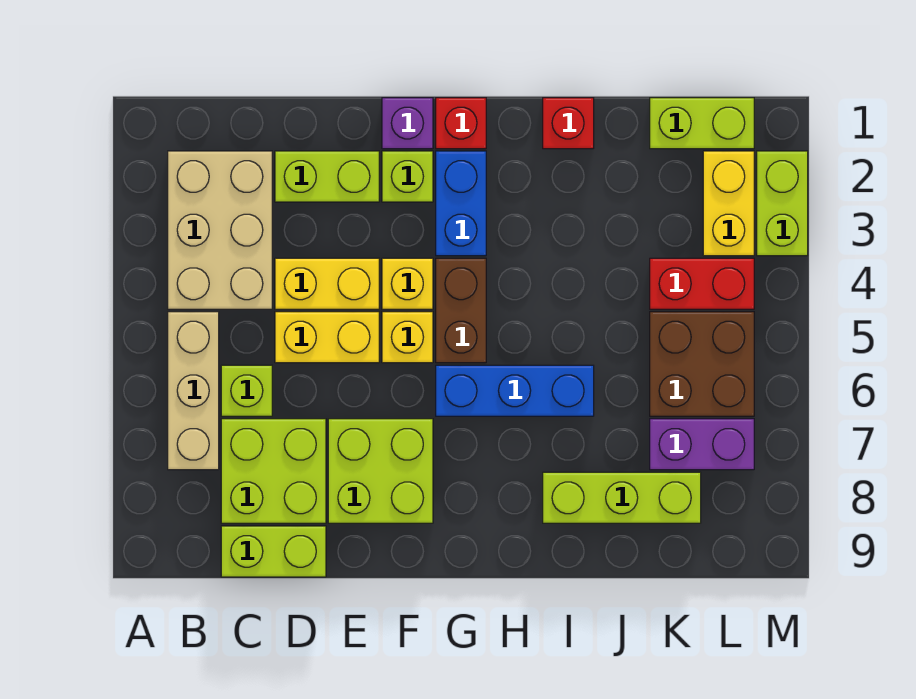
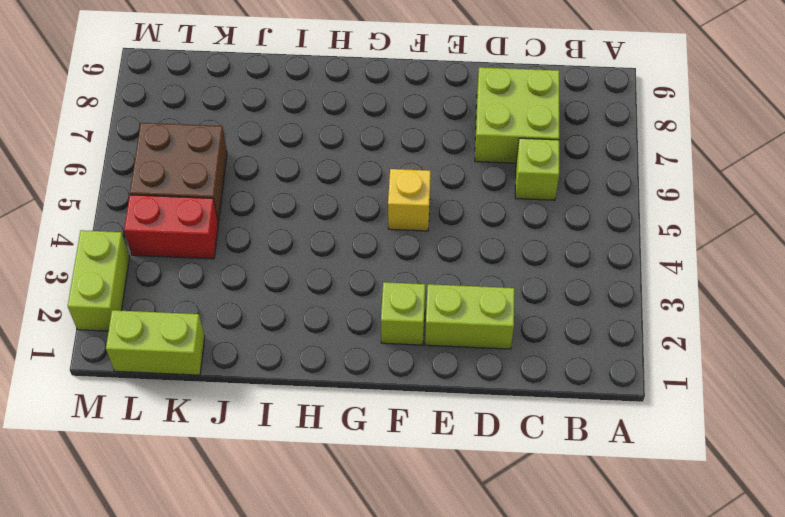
none -> tan brick B2:C4 level 1
none -> tan brick B5:B7 level 1
none -> lime brick C9:D9 level 1

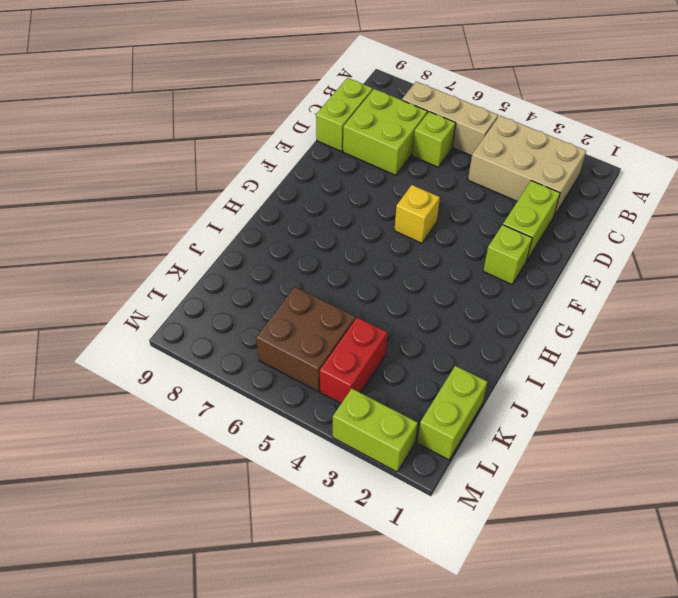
none -> yellow brick D4:E4 level 1
none -> yellow brick D5:E5 level 1
none -> lime brick E7:F8 level 1

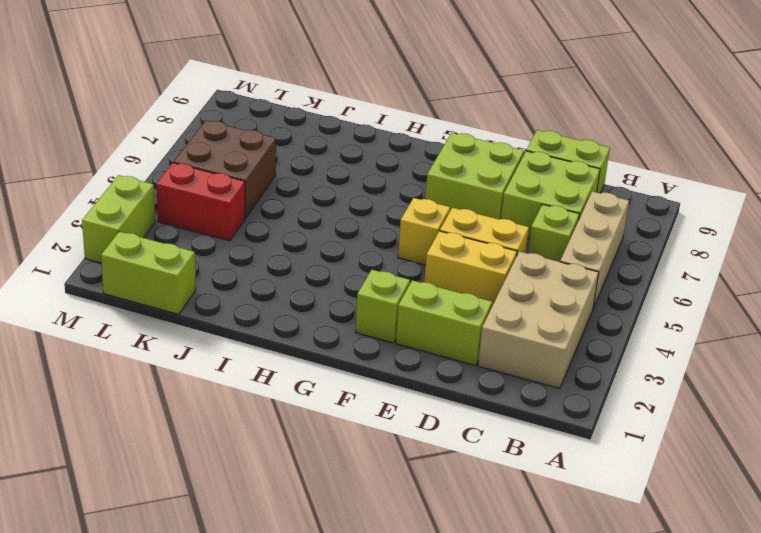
none -> purple brick F1 level 1
none -> yellow brick F4 level 1
none -> red brick G1 level 1

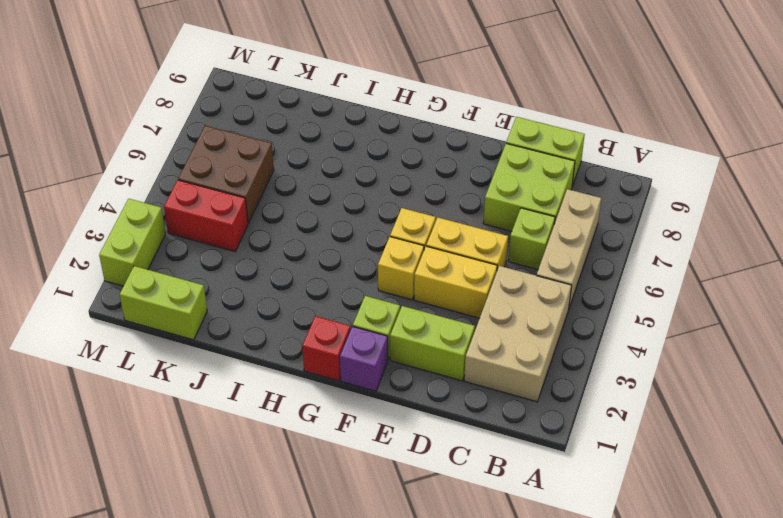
none -> lime brick E7:F8 level 1
none -> blue brick G2:G3 level 1
none -> brown brick G4:G5 level 1

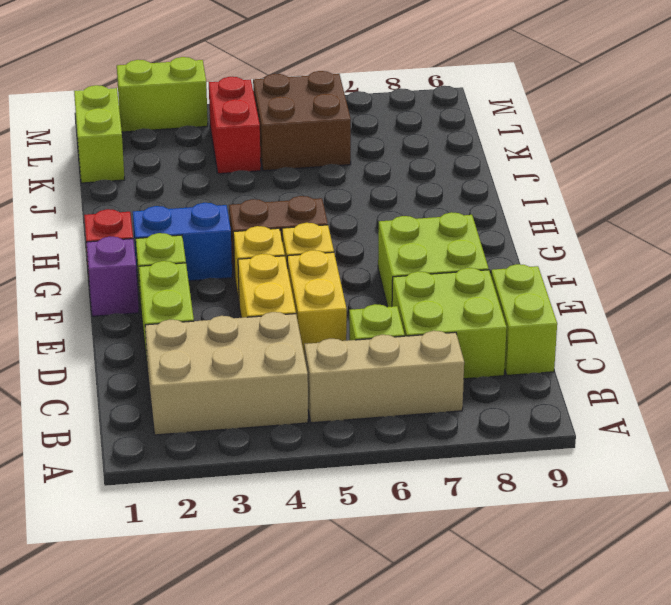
none -> blue brick G6:I6 level 1
none -> red brick I1 level 1
none -> lime brick I8:K8 level 1

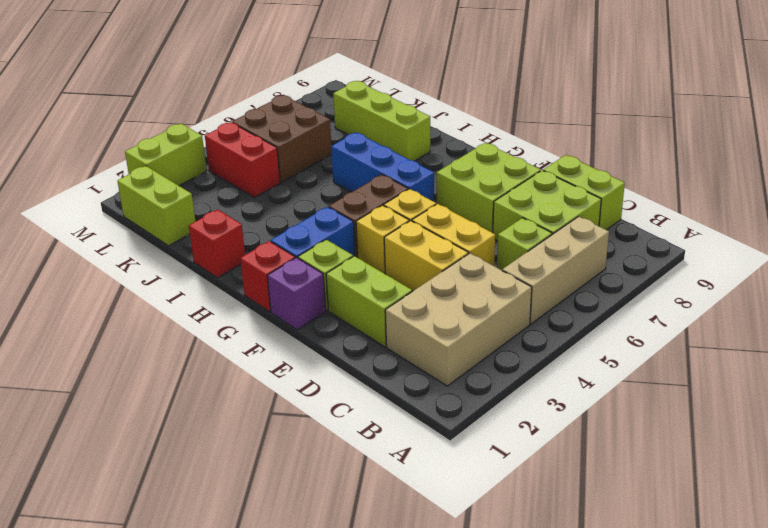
none -> purple brick K7:L7 level 1
none -> yellow brick L2:L3 level 1

